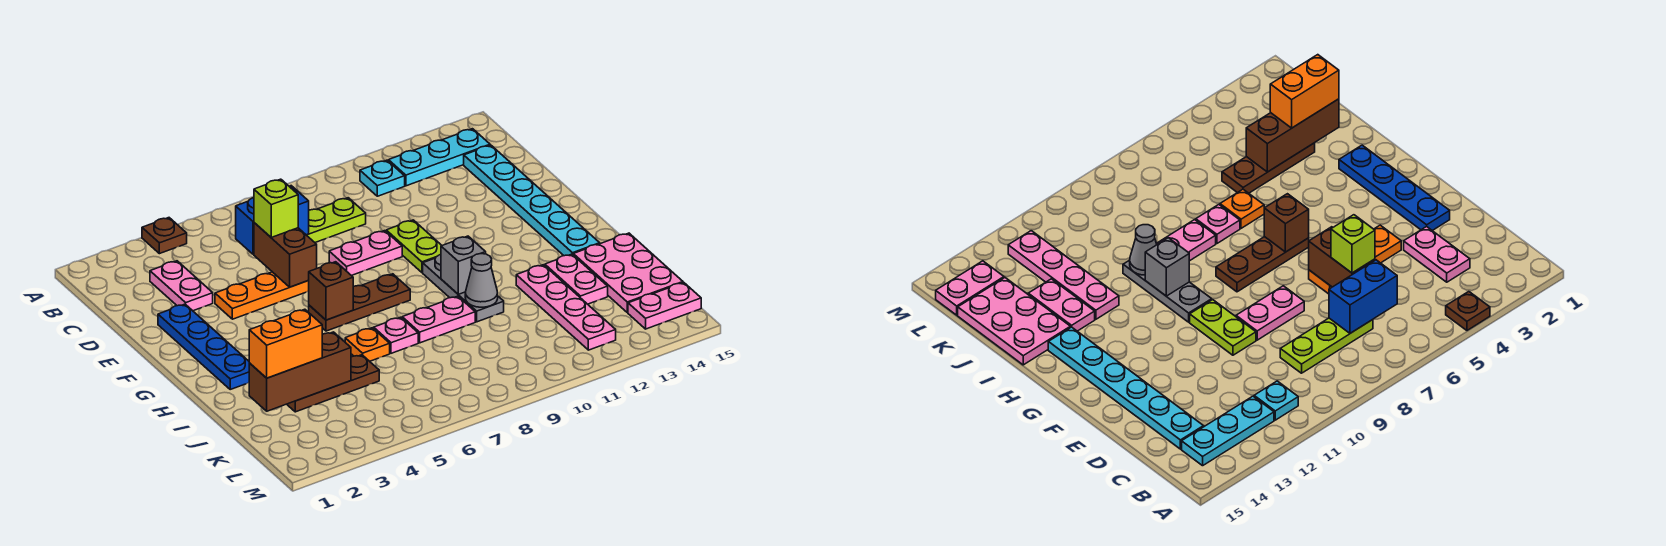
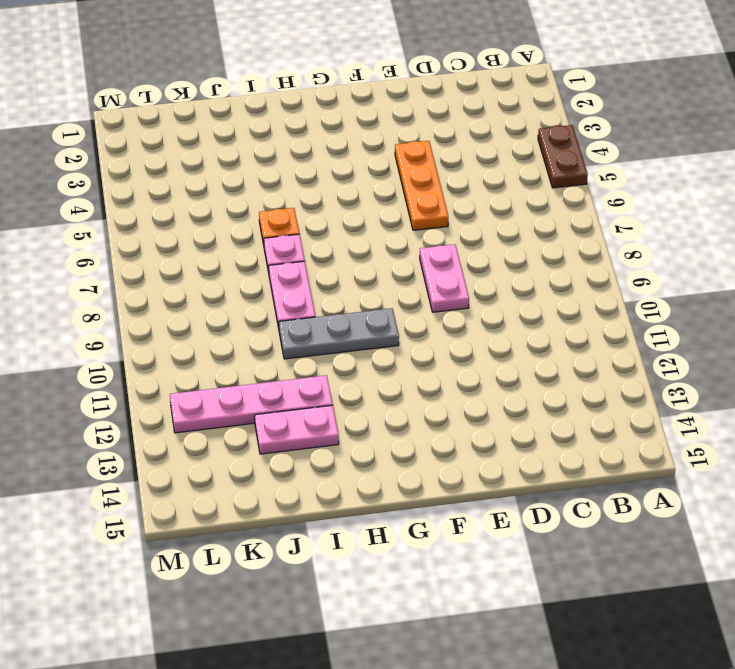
brown plate A4:A5 level 1 -> brown plate A4 level 1
none -> cyan plate B11 level 1
none -> cyan plate B12:B14 level 1
none -> pink plate C3:D3 level 1

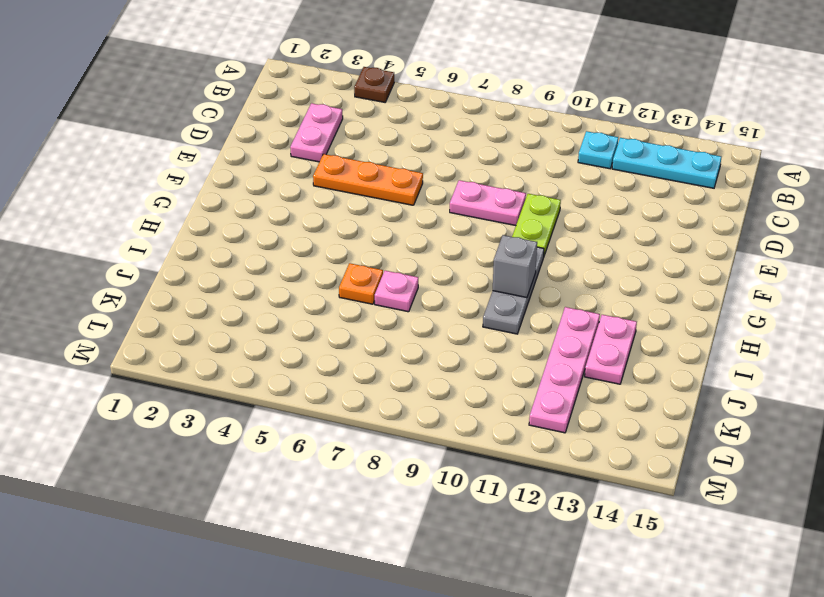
none -> lime plate C7:C9 level 1
none -> cyan plate C14:H14 level 1
none -> blue plate E2:H2 level 1

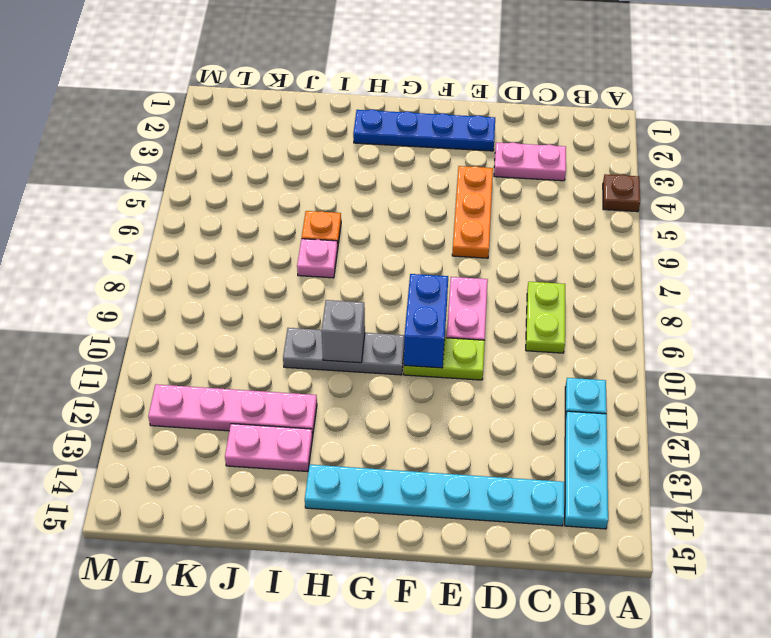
lime plate C8:C9 level 1 -> lime plate C7:C9 level 1
blue brick F9:F10 level 2 -> blue brick C6:C7 level 2
none -> brown plate G6:G8 level 1
none -> pink plate I8:I9 level 1
none -> pink plate I14:K15 level 1

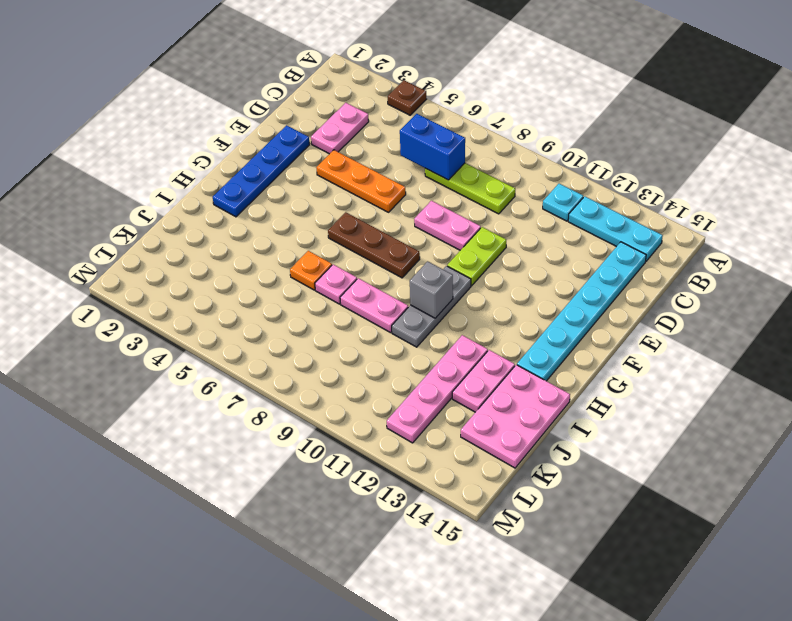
none -> brown plate J3:J5 level 1
none -> pink plate L14:L15 level 1
none -> brown brick D6:E6 level 2

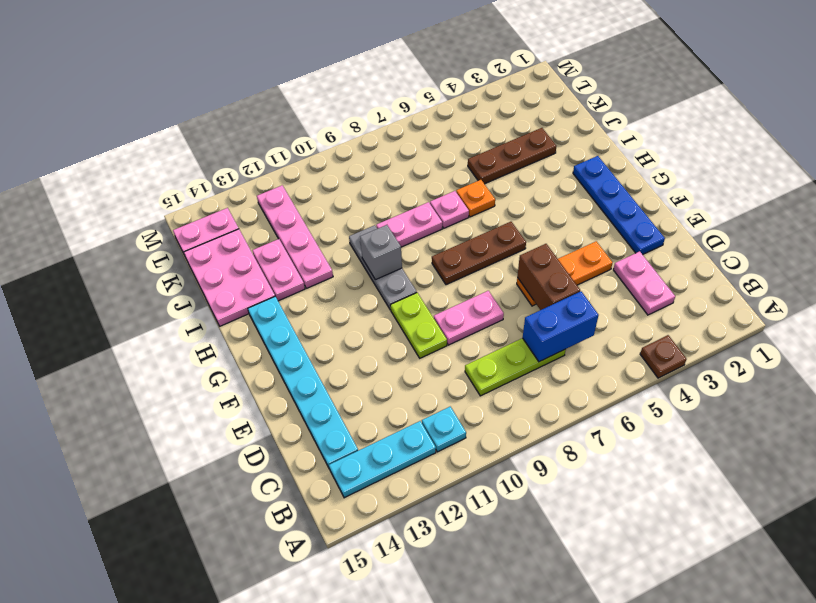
none -> brown brick G6 level 2
none -> grey cone I10 level 2
none -> brown brick J2:J4 level 2

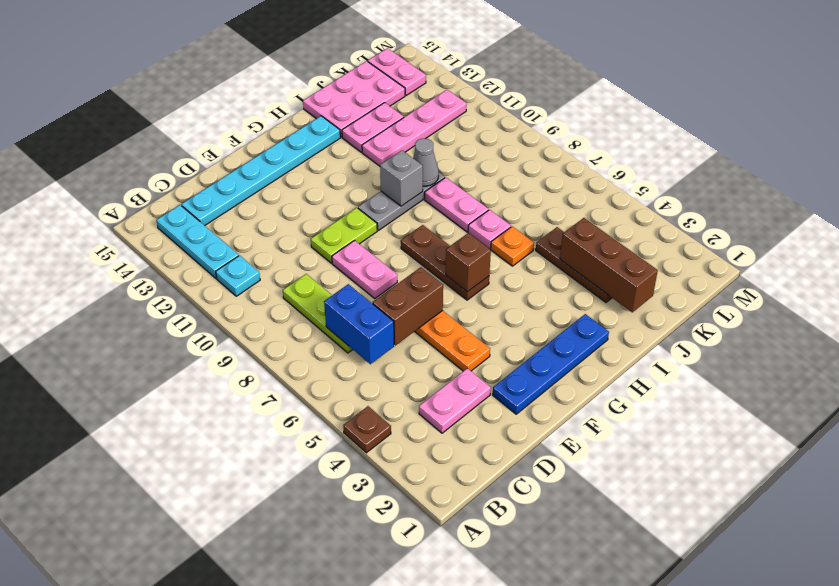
none -> lime brick D6 level 3
none -> orange brick J2:J3 level 3

